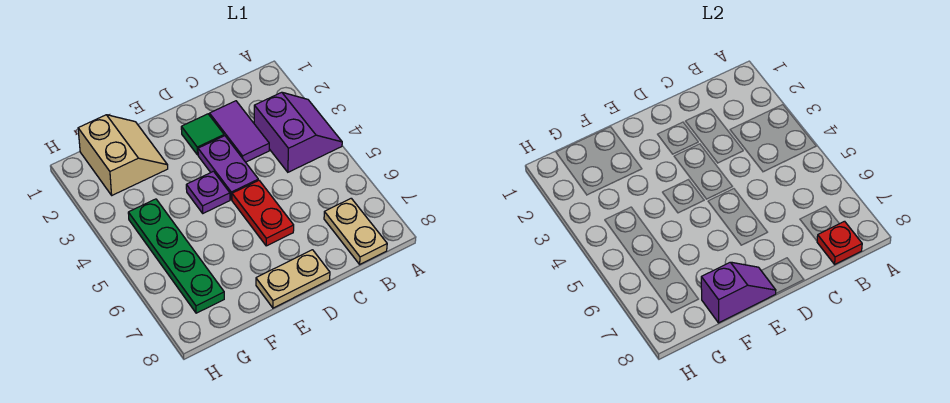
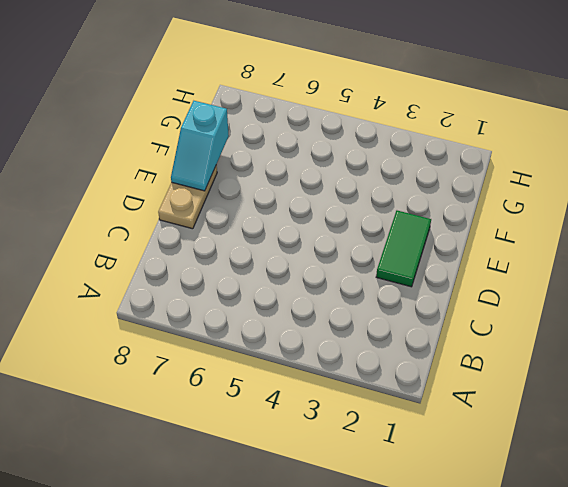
green tile D2:E2 level 1 -> green tile D2 level 1
cyan slope E8:F8 level 2 top F -> purple slope E8:F8 level 2 top F
none -> purple slope A3:B4 level 1 top B
none -> tan plate B7:B8 level 1
none -> purple tile C2:C3 level 1

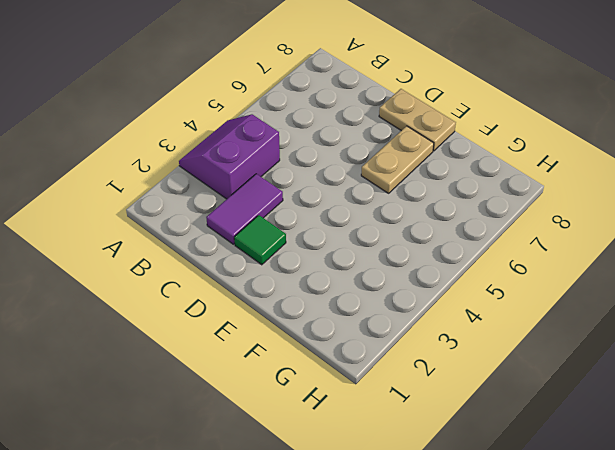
tan plate E6:E7 level 1 -> tan plate B7:B8 level 1
none -> purple plate D3:D4 level 1
none -> red plate D5:D6 level 1
none -> purple plate E4 level 1

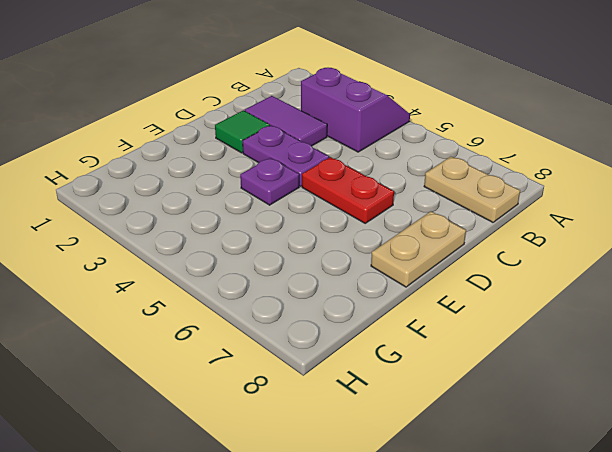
none -> tan slope F1:G2 level 1 top G
none -> green plate G4:G7 level 1
none -> red plate B8 level 2

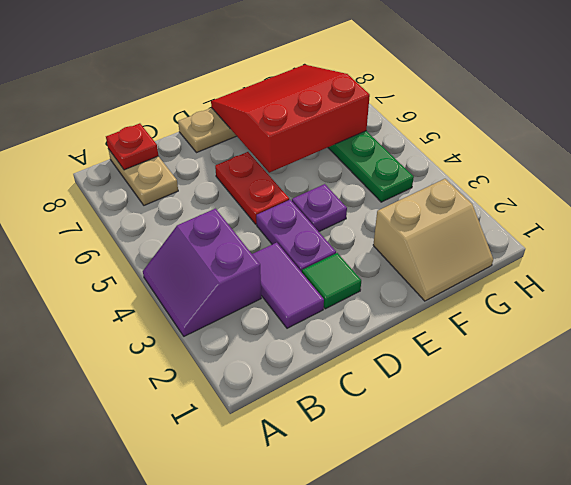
red slope E6:G8 level 2 top 6 -> purple slope E8:F8 level 2 top F
tan slope F1:G2 level 1 top 2 -> tan slope F1:G2 level 1 top G

